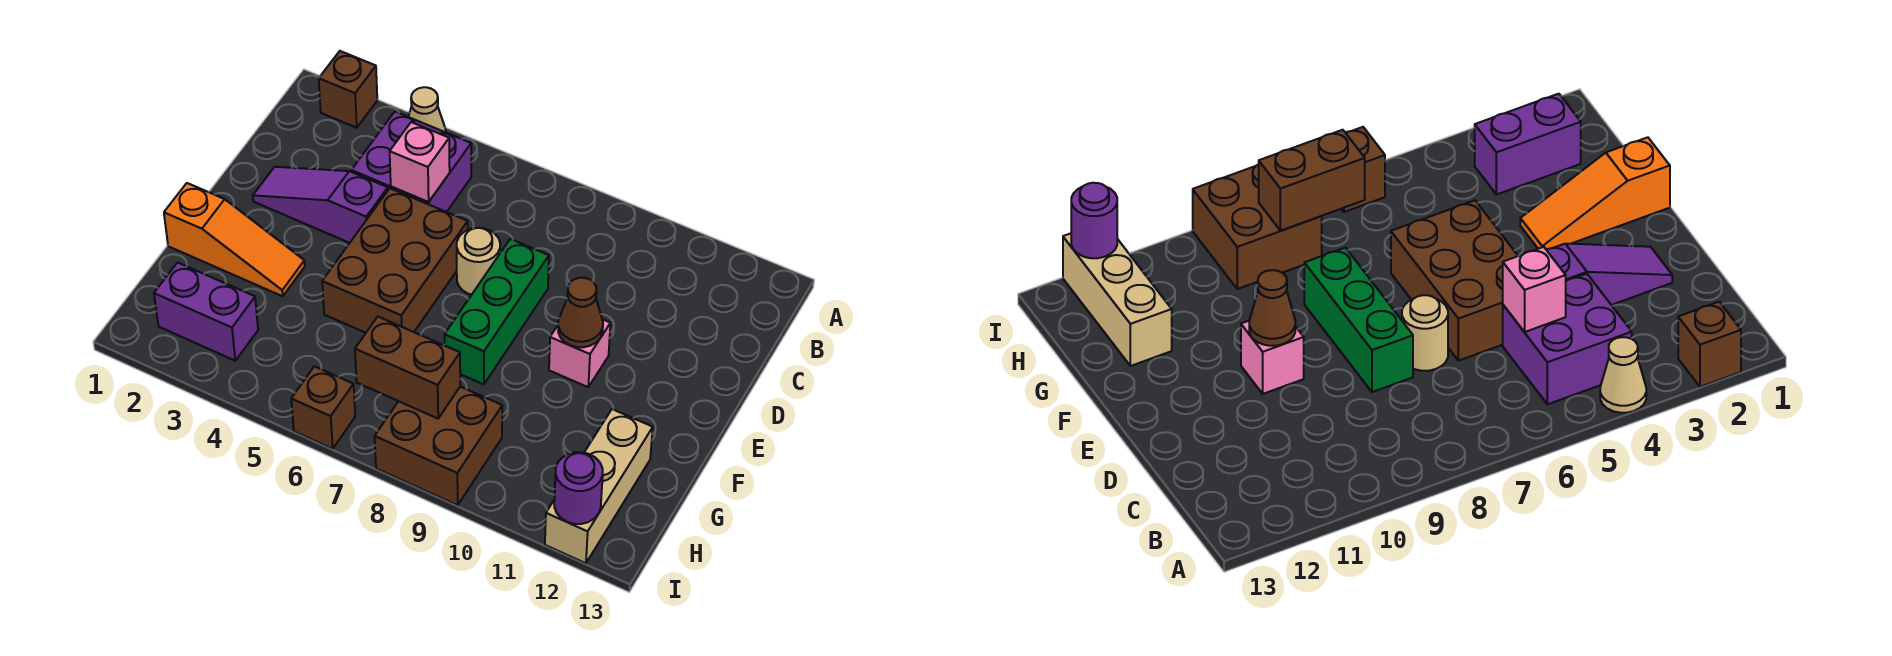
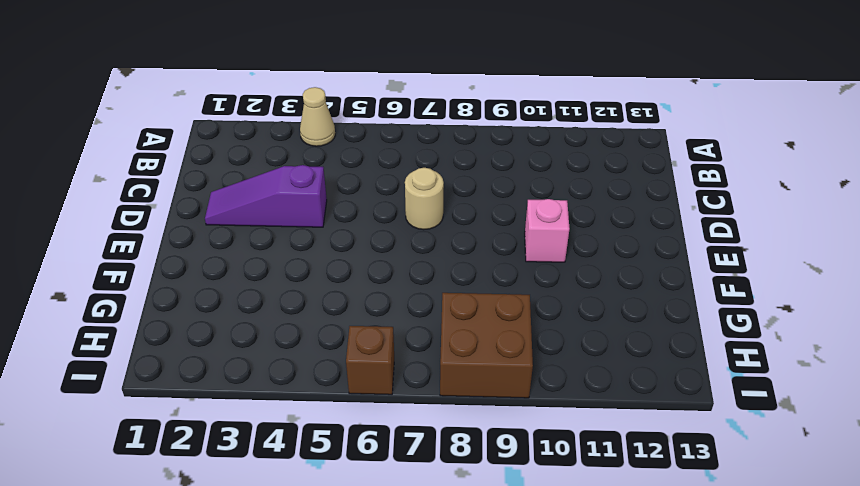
none -> brown brick A2 level 1
none -> purple brick B4:C5 level 1
none -> brown brick D5:F6 level 1

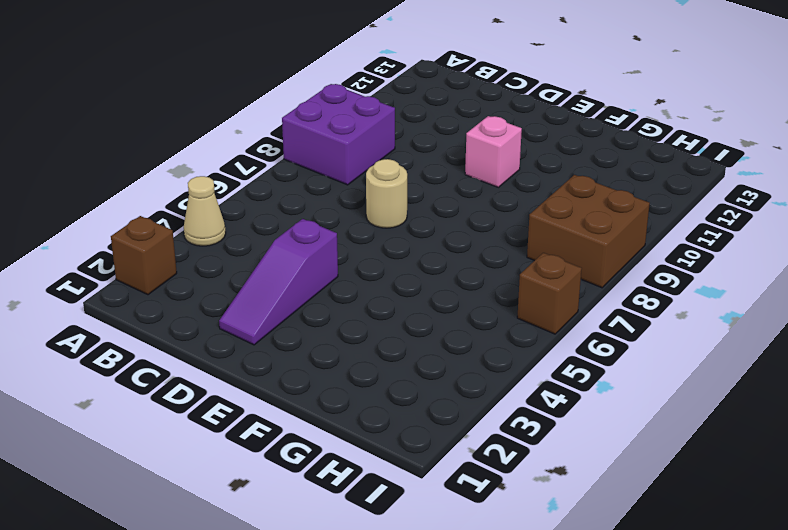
purple brick A8:B9 level 1 -> purple brick B4:C5 level 1
none -> brown brick D5:F6 level 1
none -> green brick D8:F8 level 1
none -> orange slope F1:F3 level 1 top 1

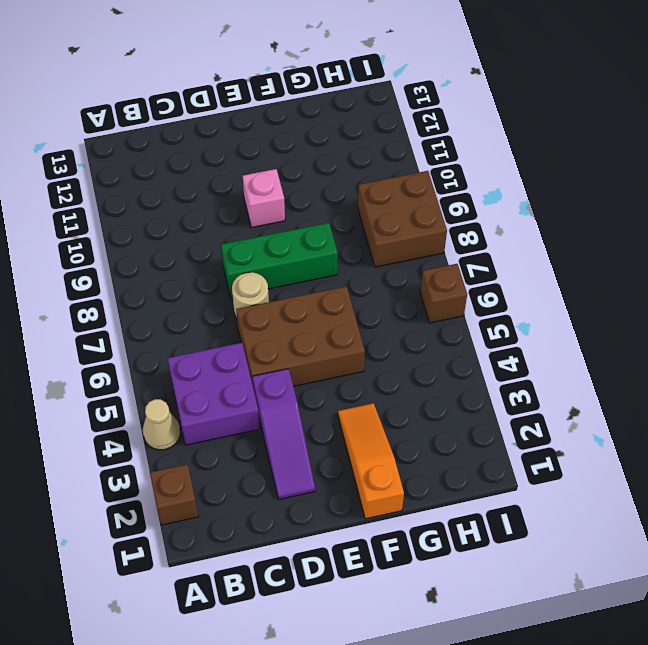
none -> tan brick G12:I12 level 1
none -> purple brick H2:H3 level 1
none -> pink brick C5 level 2

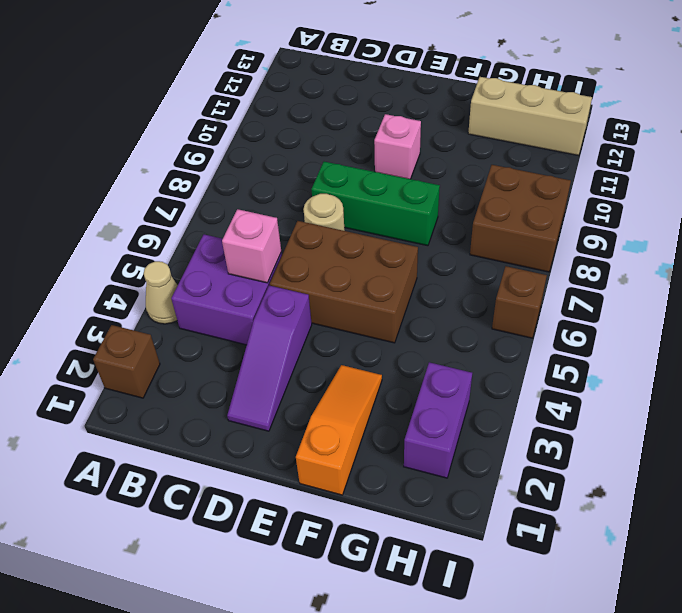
none -> brown cone E10 level 2
none -> brown brick H7:H8 level 2
none -> purple round brick I12 level 2

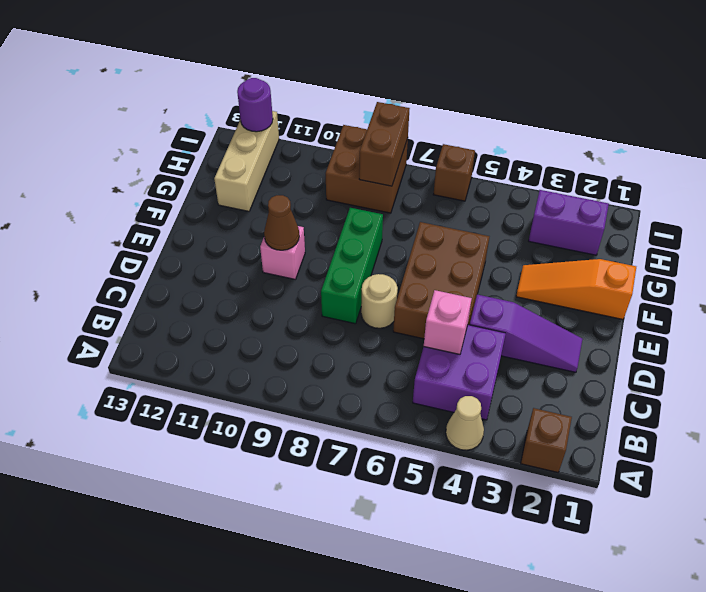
brown brick H8:I8 level 2 -> brown brick H7:H8 level 2

